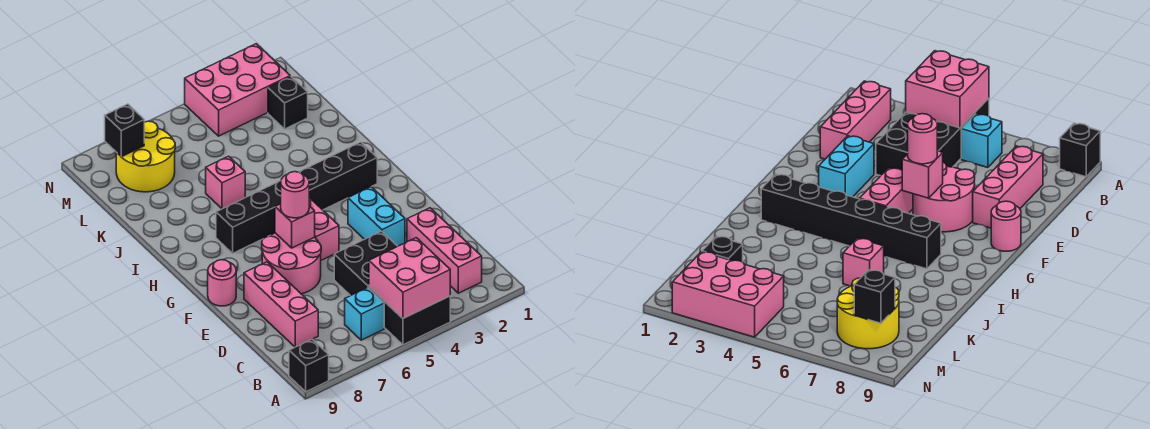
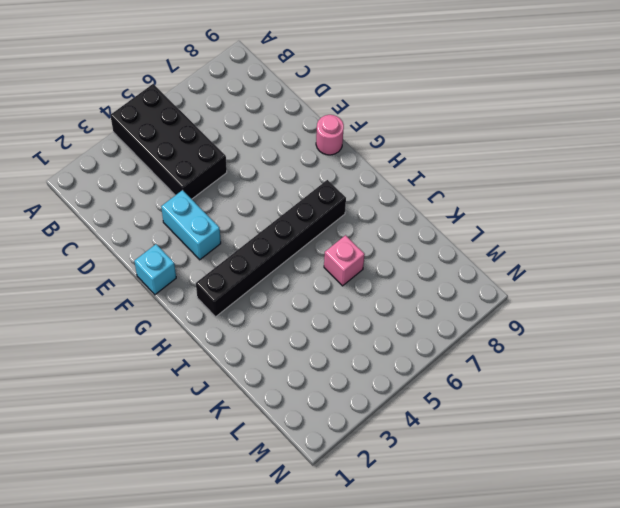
cyan brick F1 level 1 -> cyan brick B6 level 1
none -> black brick A9 level 1
none -> pink brick B2:D2 level 1
none -> pink brick C8:E8 level 1

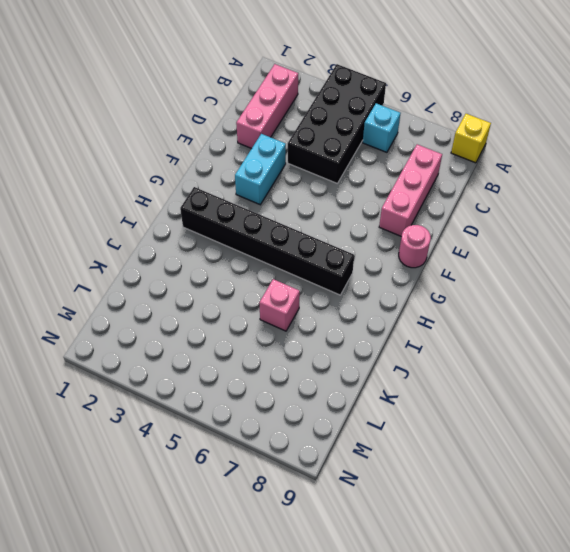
yellow brick A9 level 1 -> black brick A9 level 1
none -> pink round brick E6:F7 level 1
none -> pink brick F5:G5 level 1
none -> black brick L2 level 1

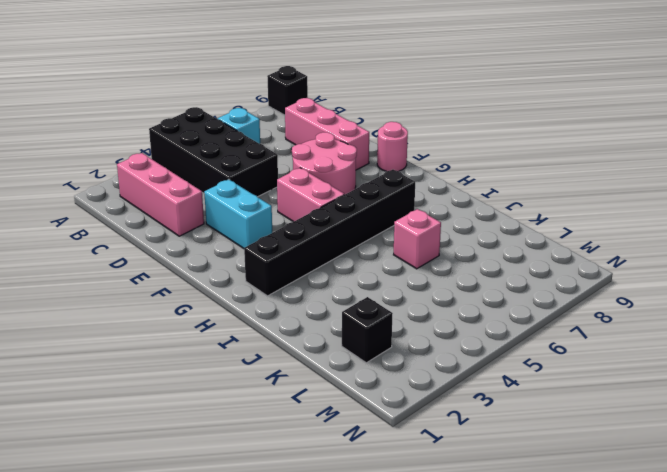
none -> yellow round brick L7:M8 level 1
none -> pink brick M2:N4 level 1
none -> pink brick A4:B5 level 2

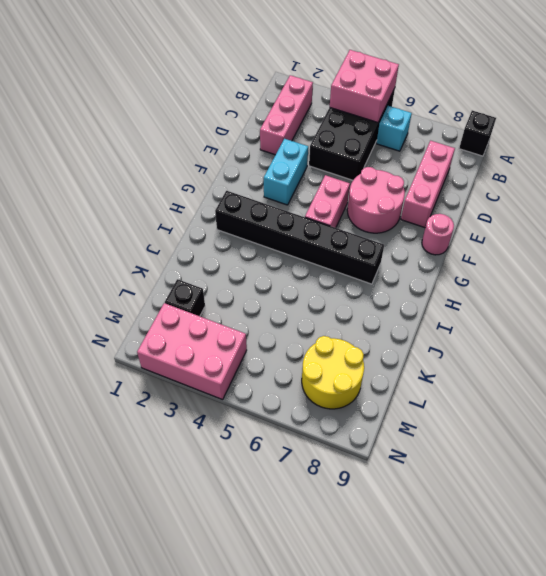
none -> pink brick J6 level 1
none -> pink brick F6 level 2
none -> black brick M8 level 2

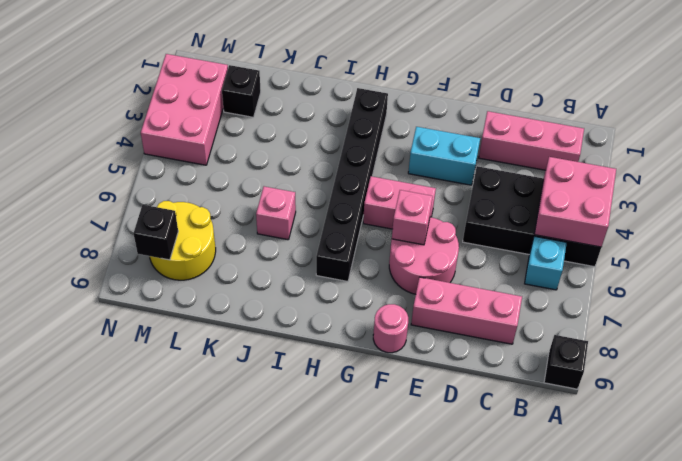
none -> pink round brick F6 level 3

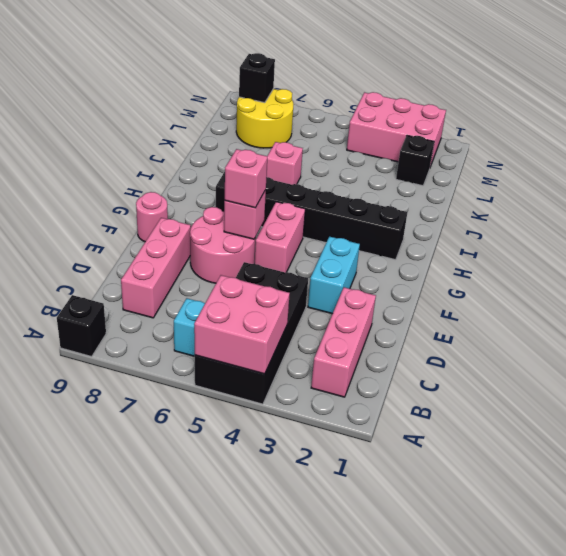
pink brick F6 level 3 -> pink round brick F6 level 3

